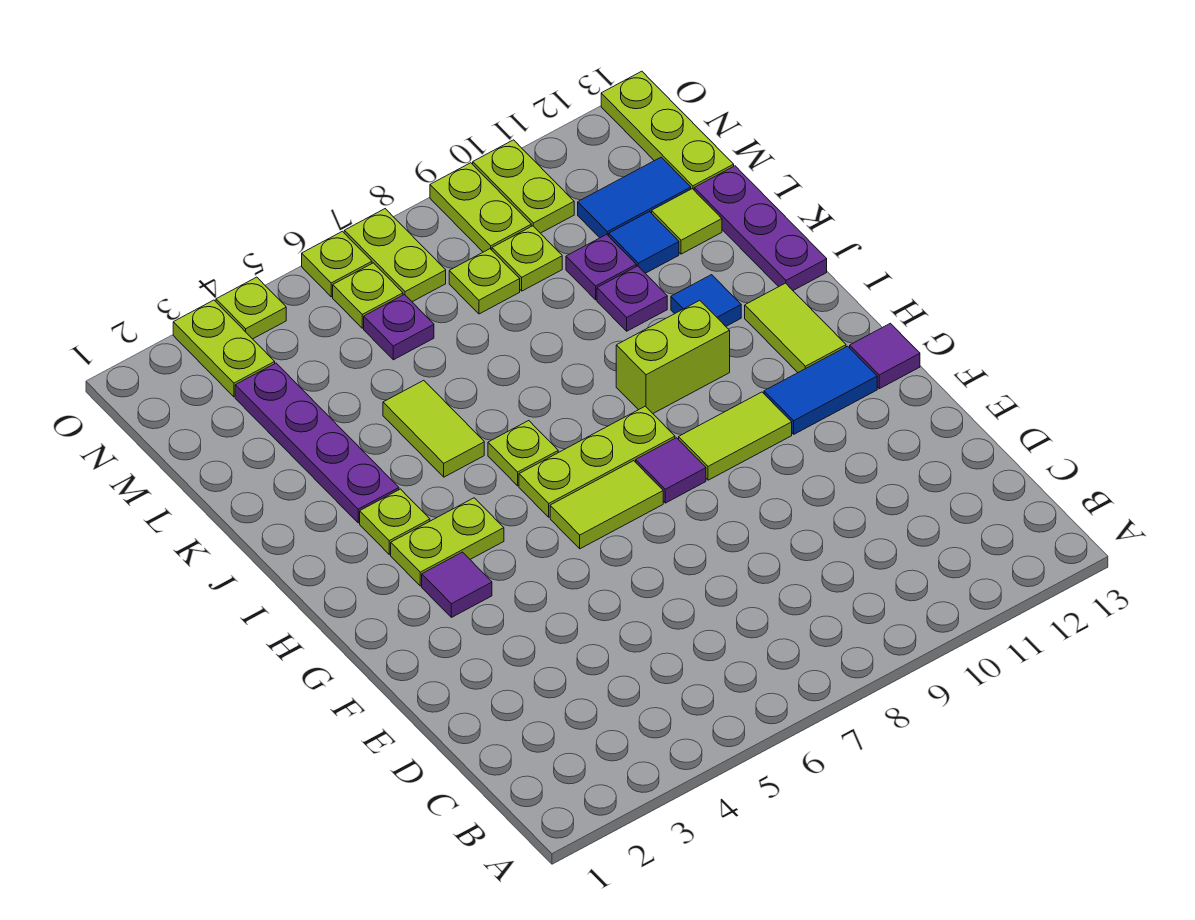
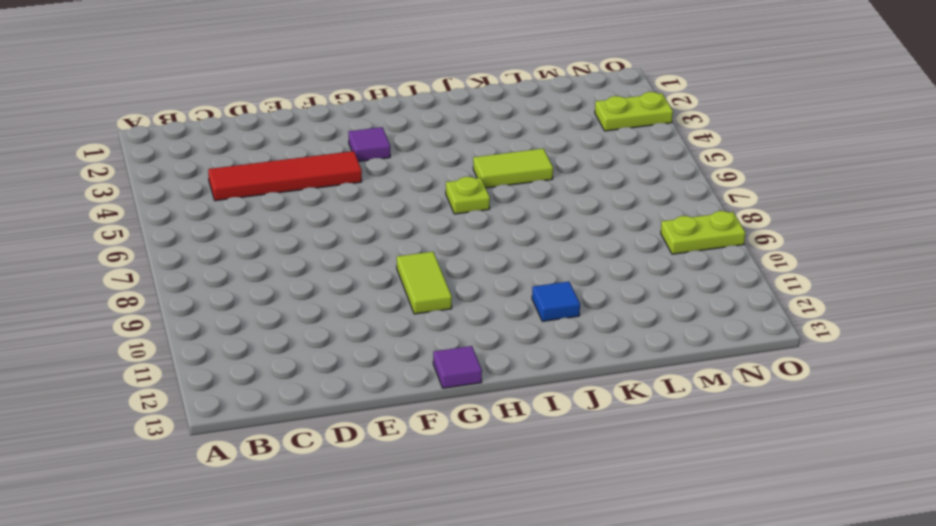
red tile C4:F4 level 1 -> none
none -> lime tile G6:G7 level 1
none -> purple tile G8 level 1
none -> blue tile G11:G12 level 1
none -> lime plate H3:H4 level 1

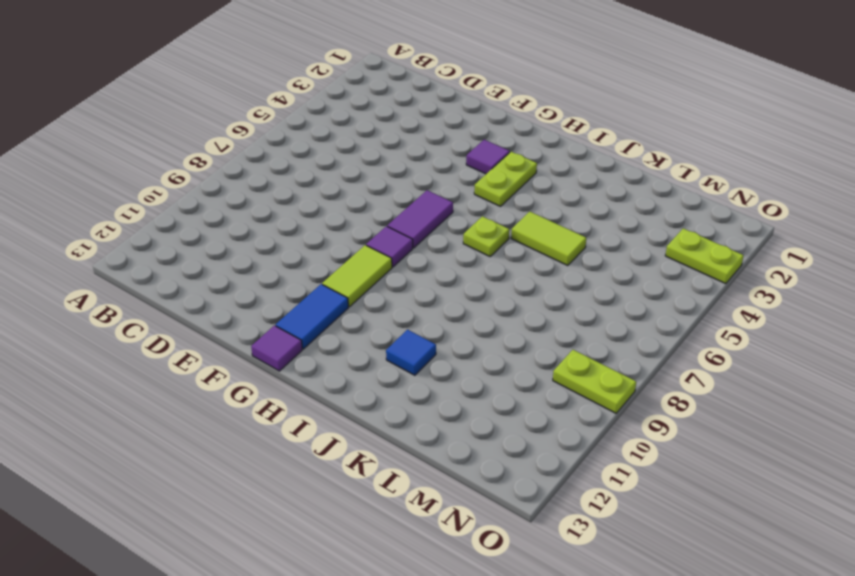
purple tile G6:G7 level 1 -> lime tile G6:G7 level 1
none -> lime plate H6:H8 level 1
none -> lime tile H12:I12 level 1
none -> lime plate I3 level 1
none -> lime brick I9:I10 level 1

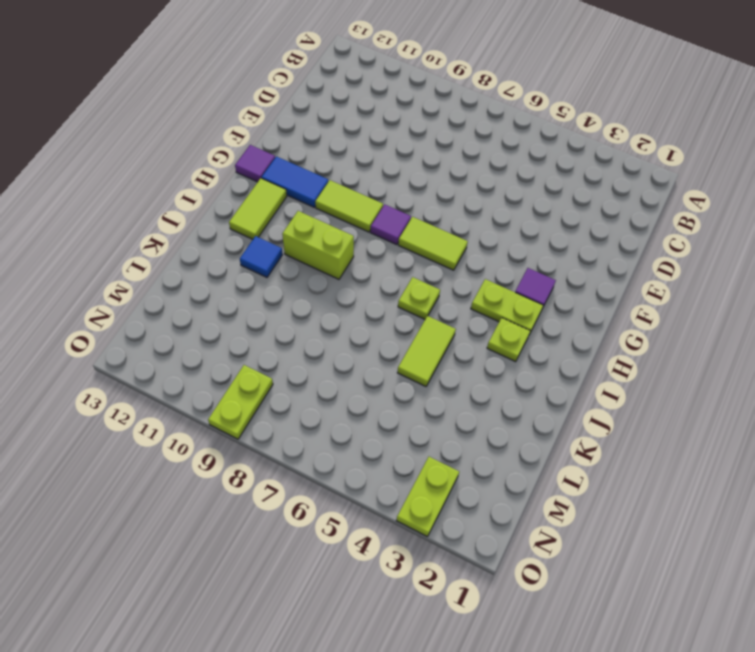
none -> lime plate H6:H8 level 1
none -> purple plate J3:M3 level 1
none -> purple plate J13:L13 level 1
none -> purple plate K10 level 1

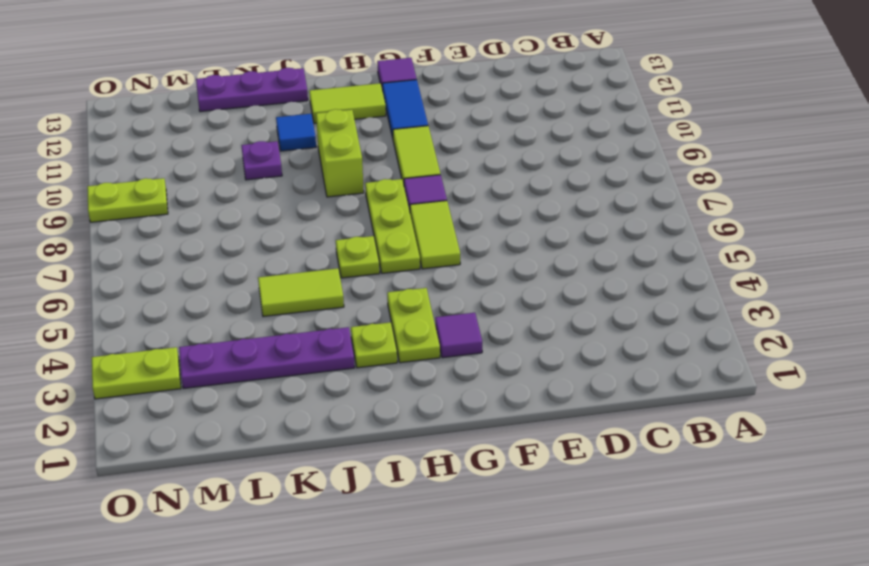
none -> purple plate L10 level 1
none -> blue tile L11 level 1
none -> lime tile L12 level 1
none -> purple plate M6 level 1

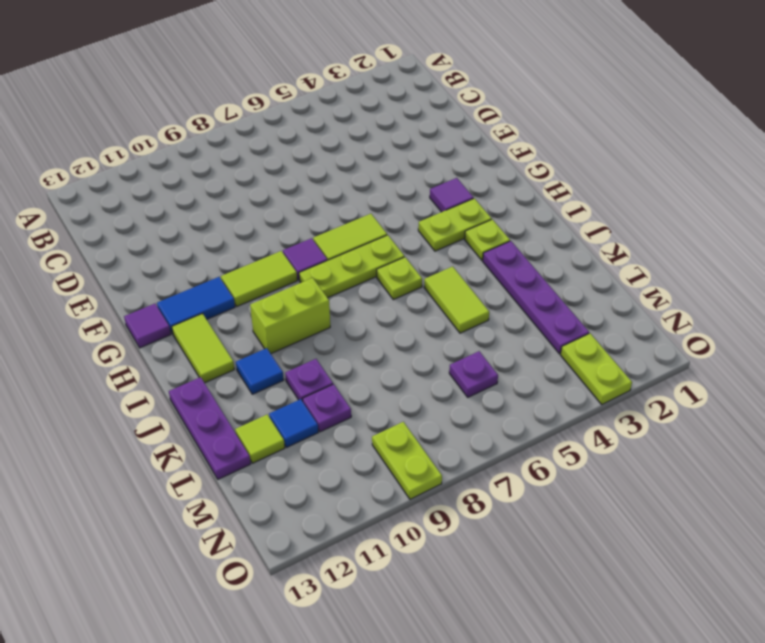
none -> lime plate M8 level 1
none -> lime plate M9 level 1
none -> blue tile M11:M12 level 1
none -> lime plate M13:O13 level 1

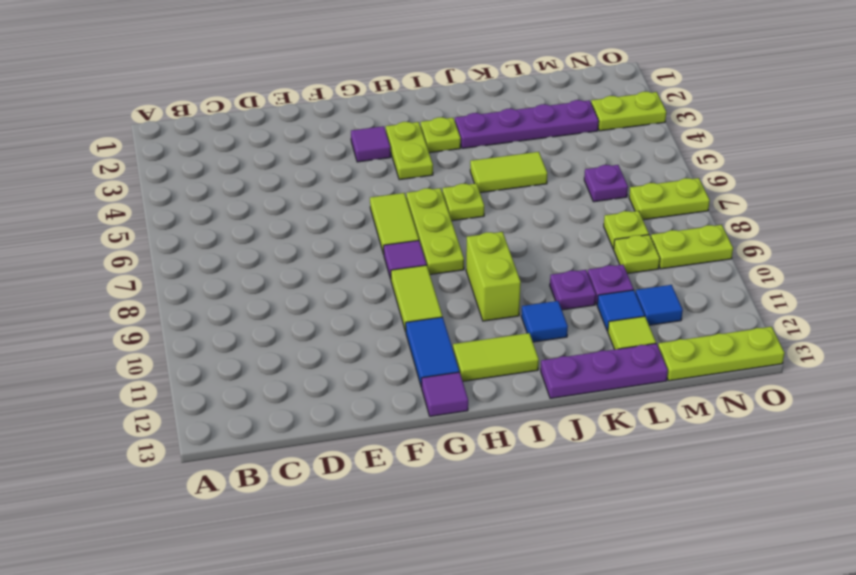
blue tile M11 level 1 -> blue tile M11:M12 level 1
none -> lime plate N6 level 1
none -> lime plate N10:O10 level 1
none -> lime plate O4 level 1
none -> lime plate O6 level 1

